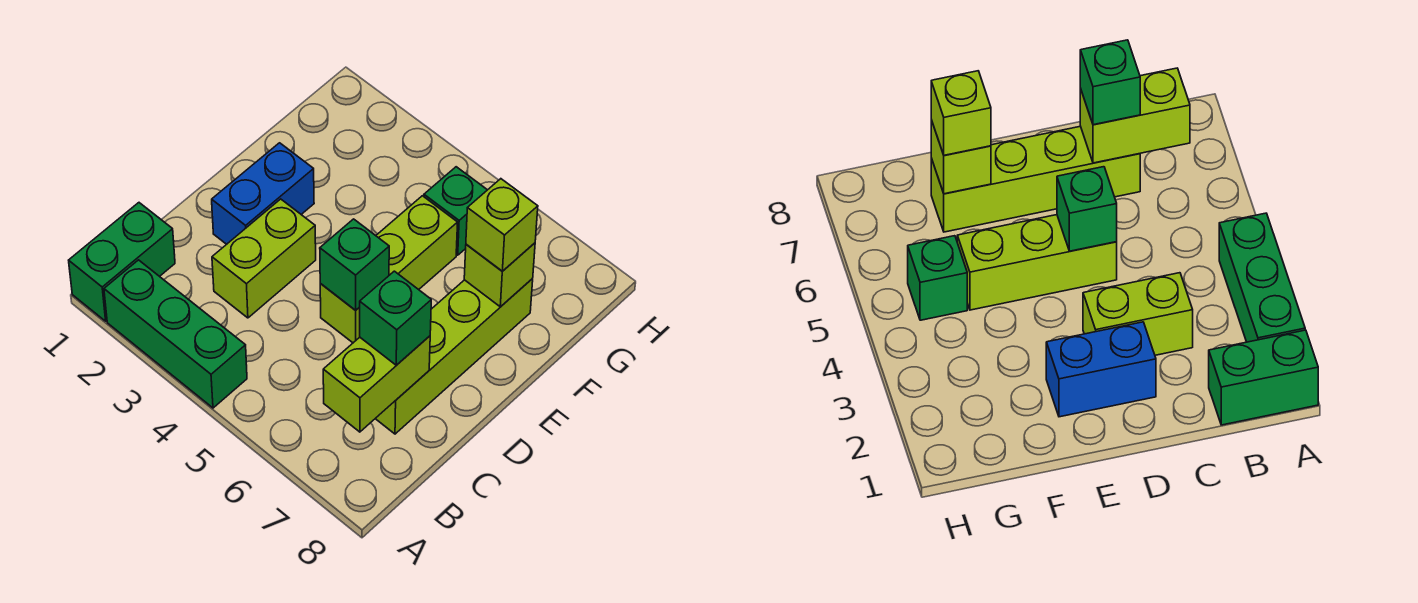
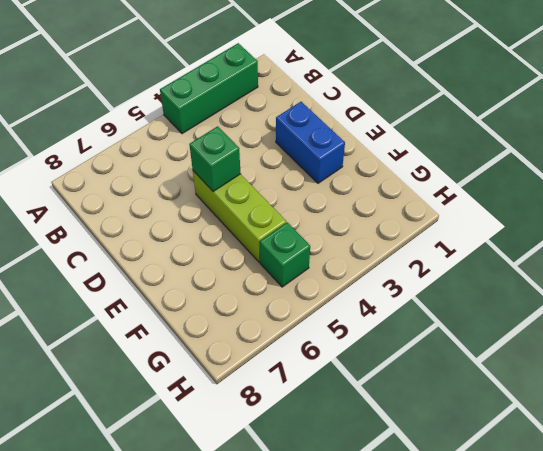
none -> green brick A1:B1 level 1
none -> lime brick C3:D3 level 1
none -> lime brick C7:F7 level 1

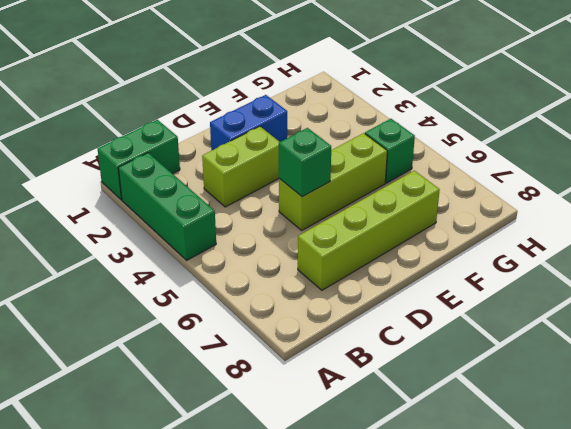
none -> lime brick B7:C7 level 2
none -> lime brick F7 level 2
none -> green brick C7 level 3

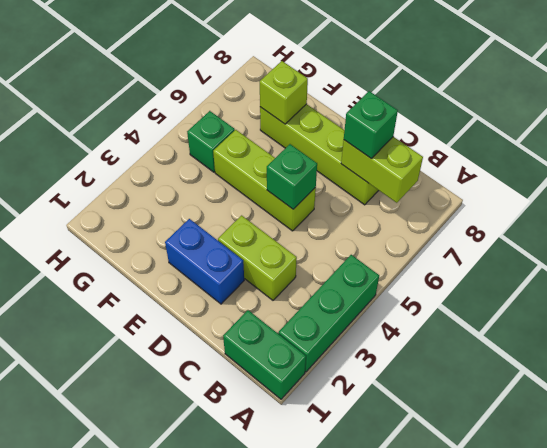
none -> lime brick F7 level 3

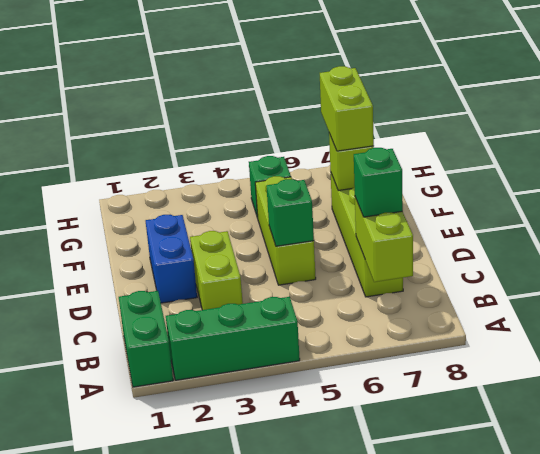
lime brick F7:G7 level 3 -> lime brick F7 level 3

